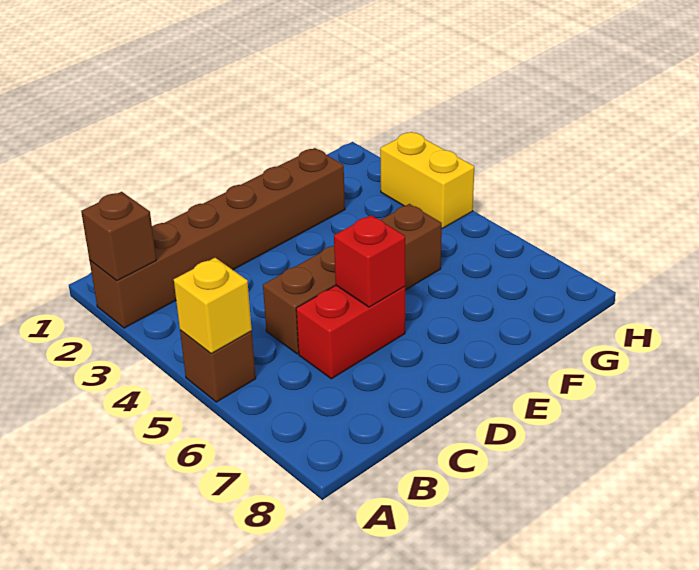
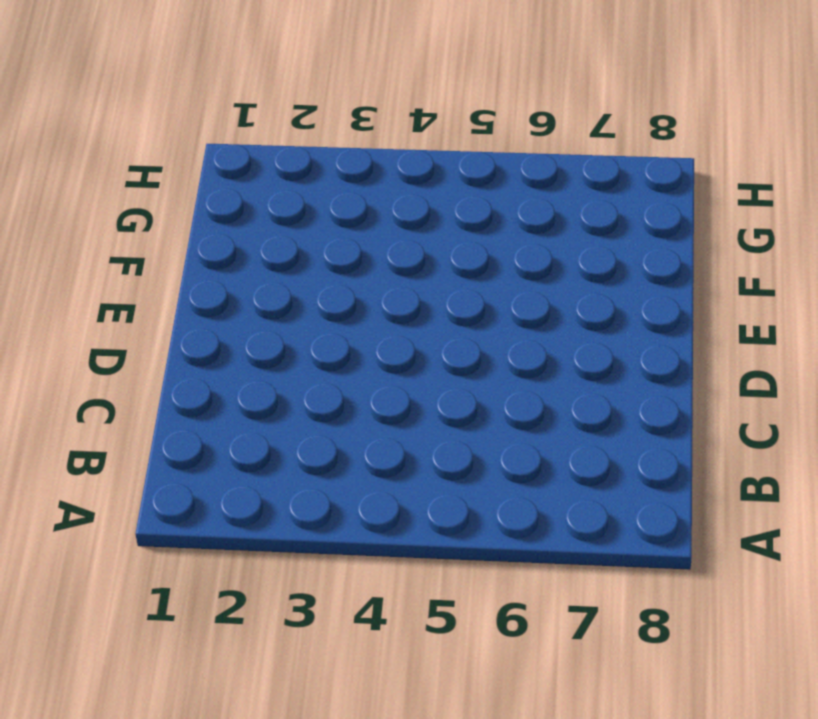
none -> brown brick A2:F2 level 1
none -> brown brick A5 level 1

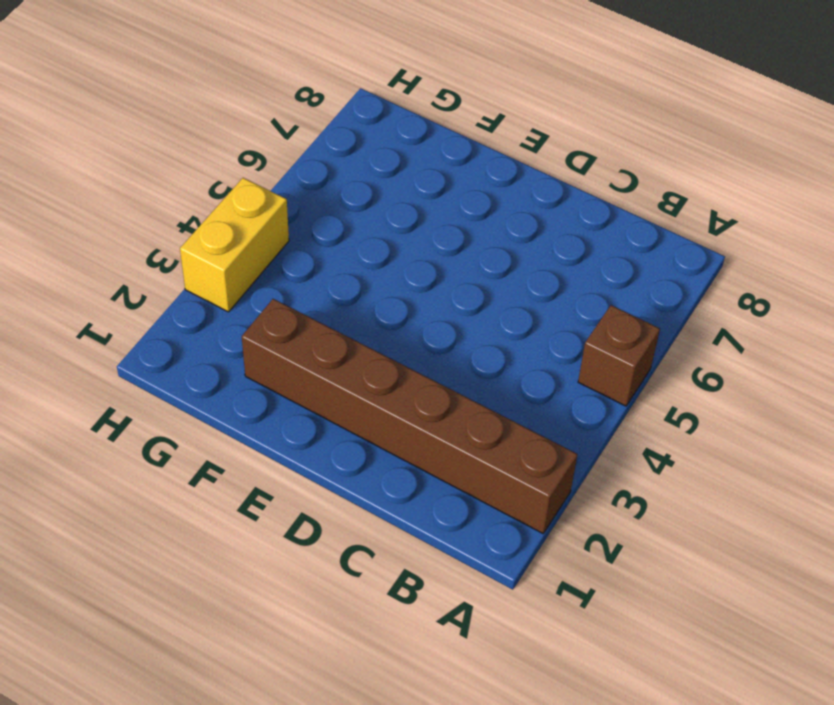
none -> brown brick C5:F5 level 1
none -> red brick C6:D6 level 1

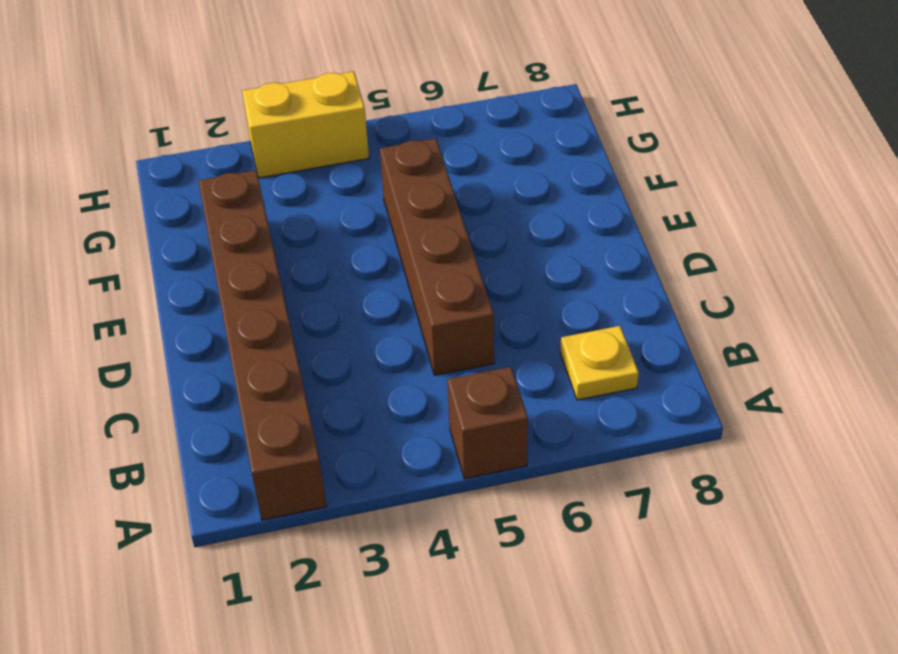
yellow plate B7 level 1 -> none
none -> red brick C6:D6 level 1
none -> brown brick A2 level 2

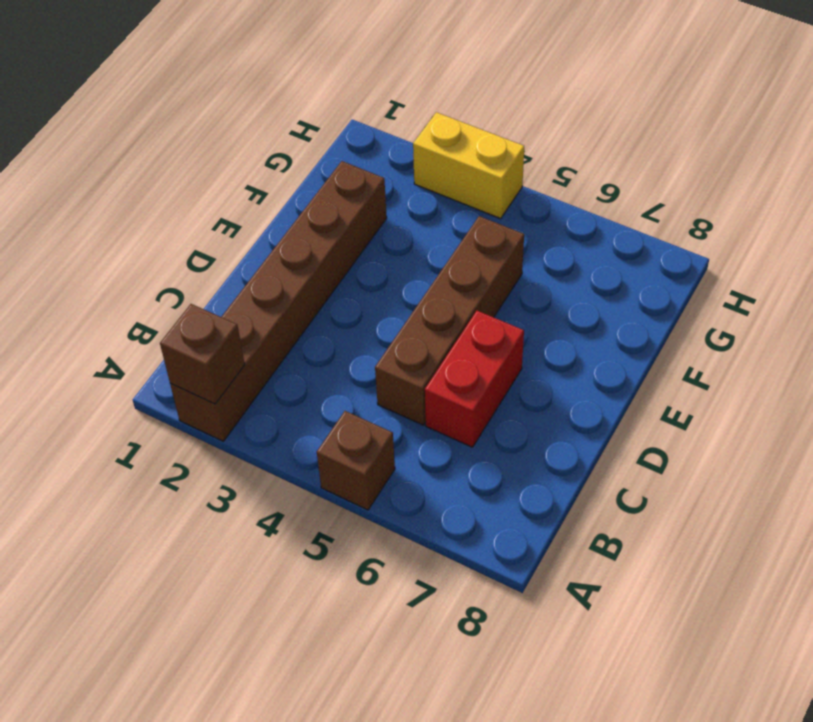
none -> yellow brick A5 level 2
none -> red brick D6 level 2

